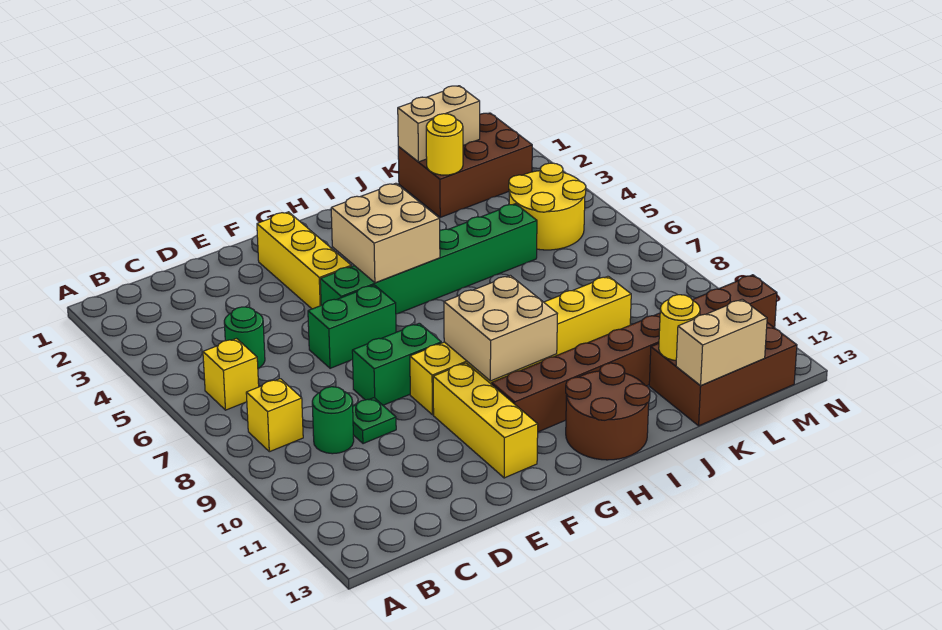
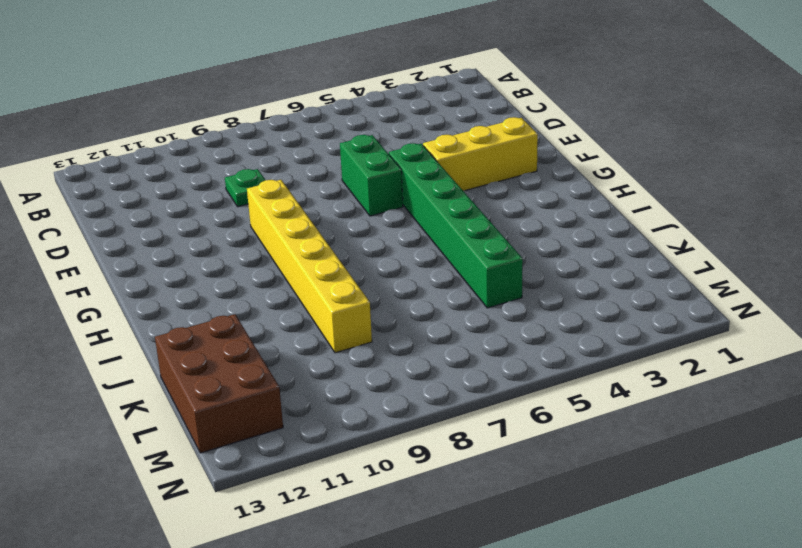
none -> yellow brick B6 level 1
none -> yellow brick B8 level 1
none -> green round brick C5 level 1

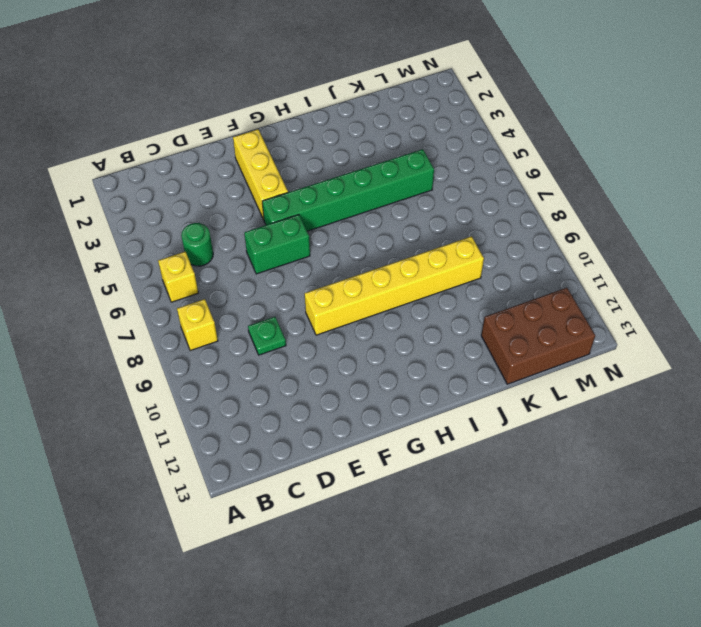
none -> green round brick C9 level 1
none -> green brick E8:F8 level 1
none -> yellow brick F10:F12 level 1

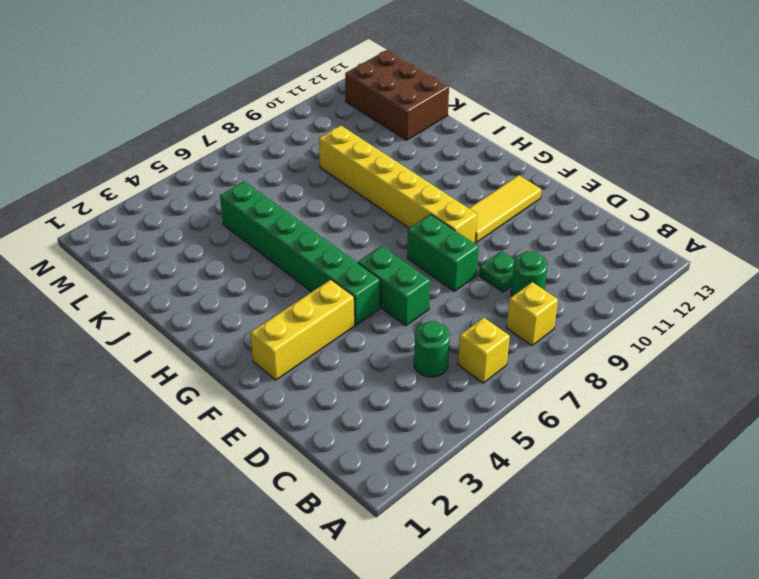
yellow tile F10:F12 level 1 -> yellow brick F10:F12 level 1
none -> brown brick G11:N11 level 1
none -> brown round brick H12:I13 level 1
none -> brown brick K1:M2 level 1

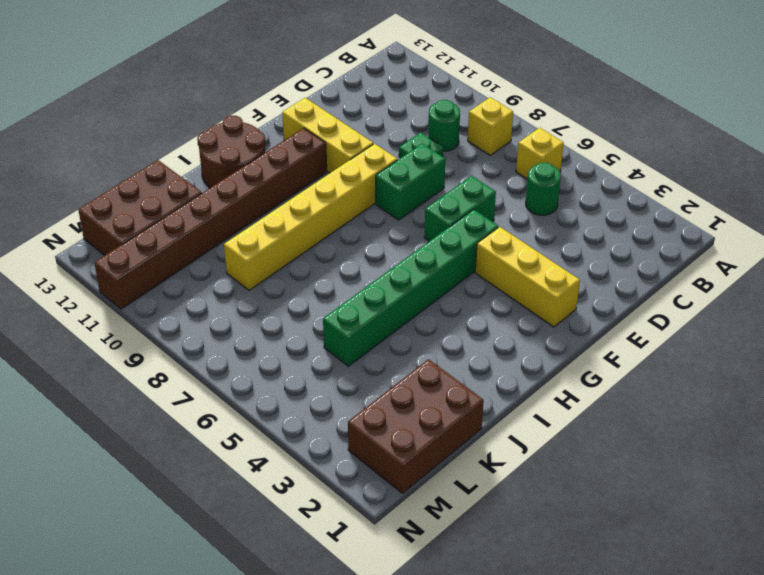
none -> yellow round brick L4:M5 level 1
none -> tan brick G4:H5 level 2
none -> tan brick G9:H10 level 2

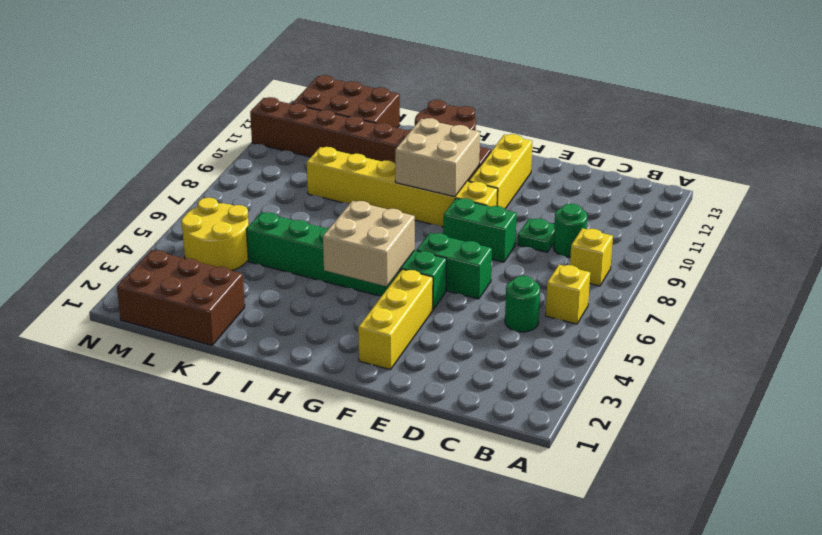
none -> tan brick K1:L1 level 2
none -> yellow round brick K2 level 2
none -> yellow round brick K12 level 2

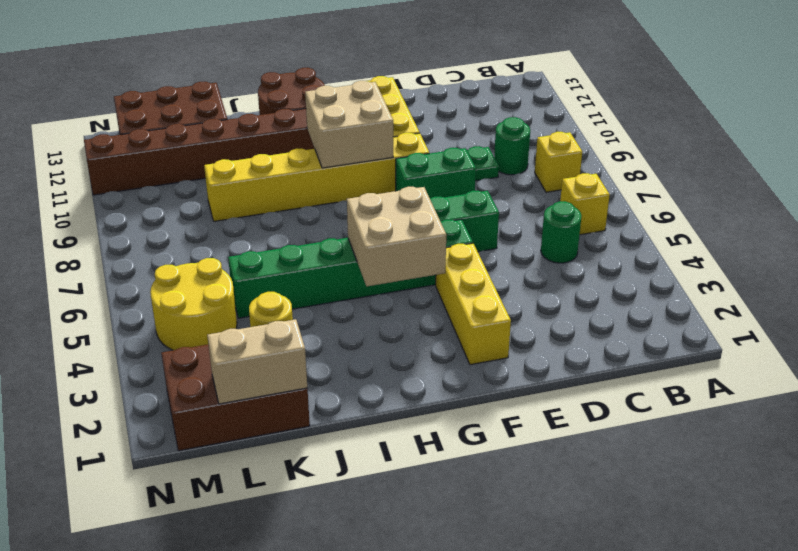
none -> yellow round brick K12 level 2
none -> tan brick K13:L13 level 2

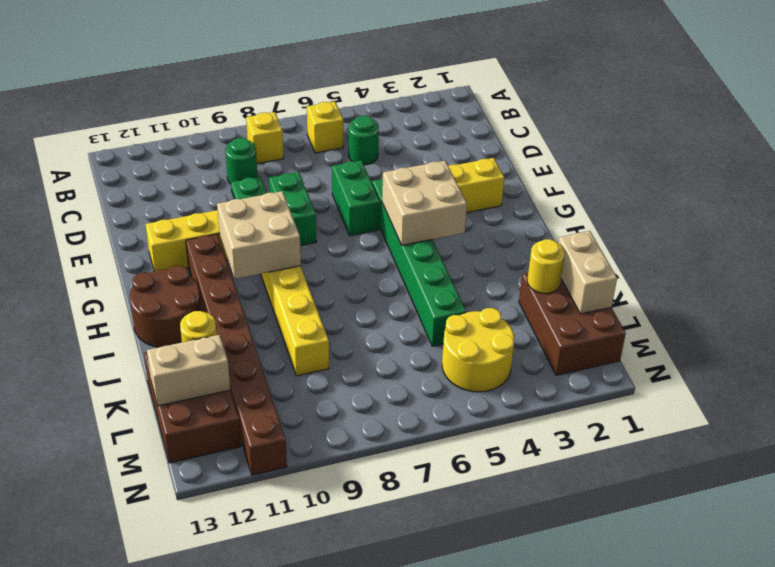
tan brick L12:L13 level 2 -> tan brick K13:L13 level 2

